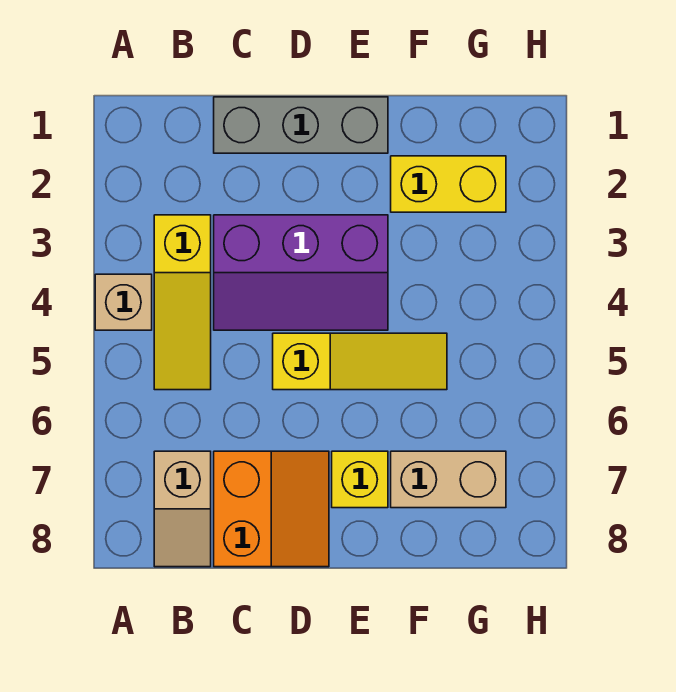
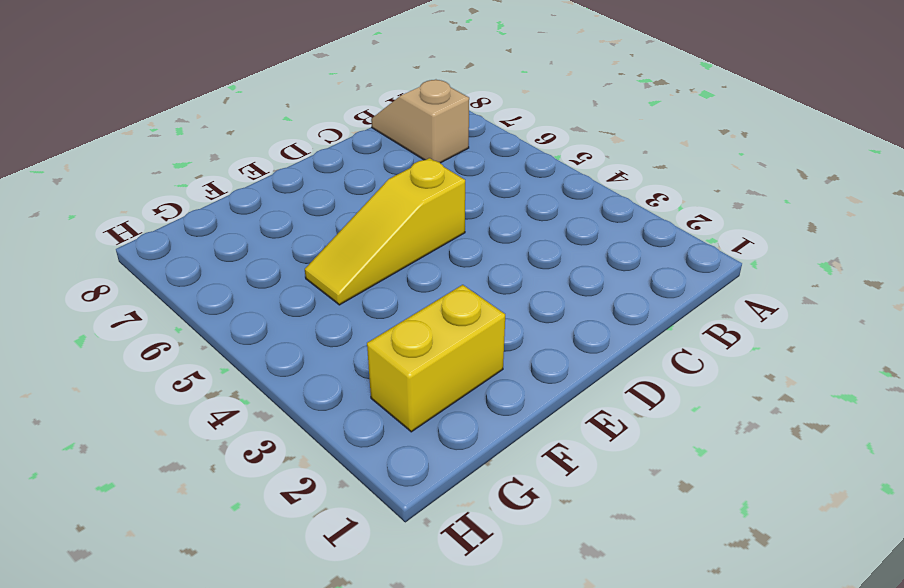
none -> tan brick A4 level 1
none -> yellow slope B3:B5 level 1 top 3

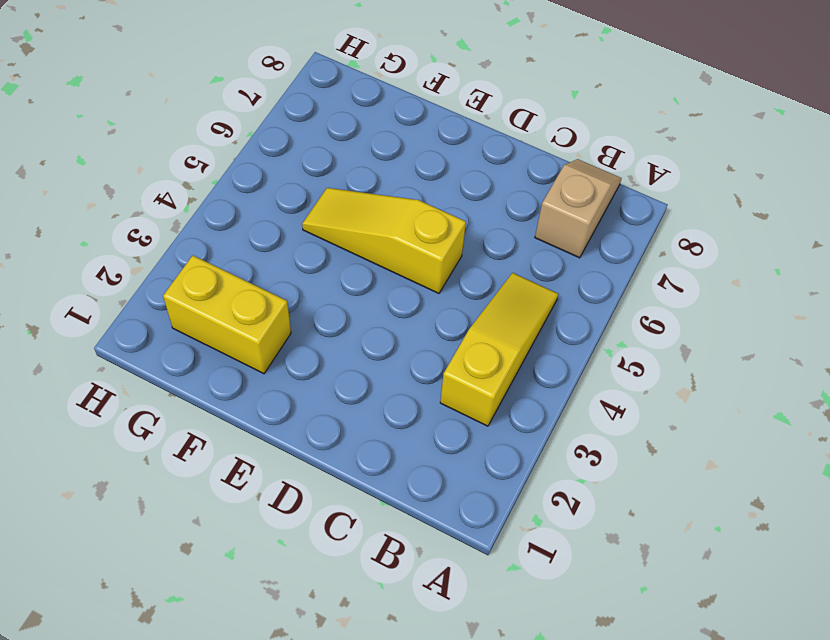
none -> tan brick A4 level 1
none -> grey brick C1:E1 level 1

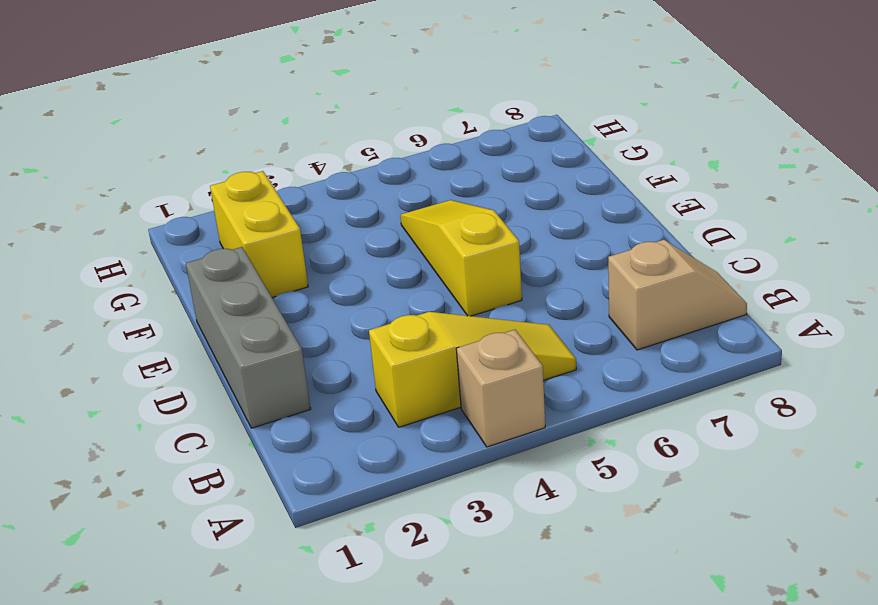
none -> purple slope C3:E4 level 1 top 3
none -> orange slope C7:D8 level 1 top C

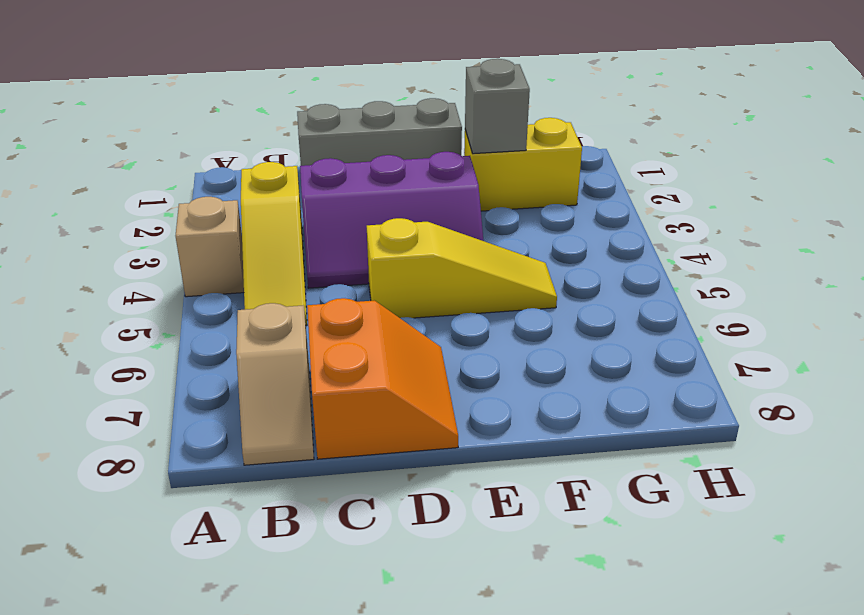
grey brick F2 level 2 -> none
none -> yellow brick E7 level 1
none -> tan brick F7:G7 level 1

